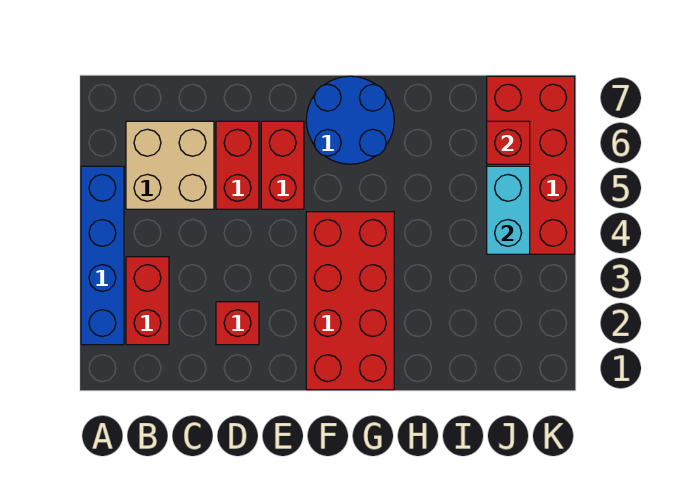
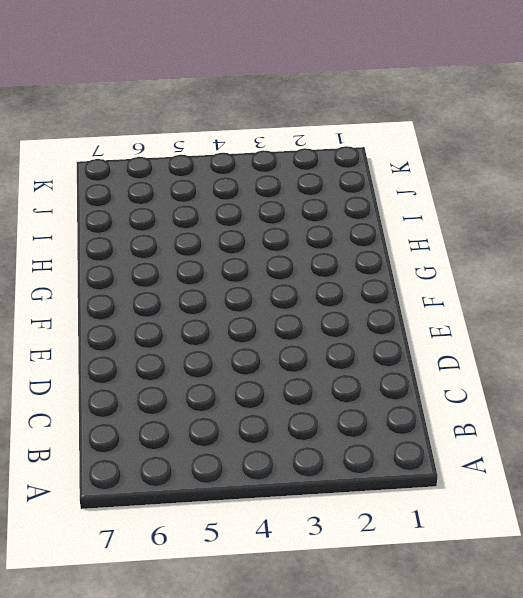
none -> blue brick A2:A5 level 1
none -> red brick B2:B3 level 1

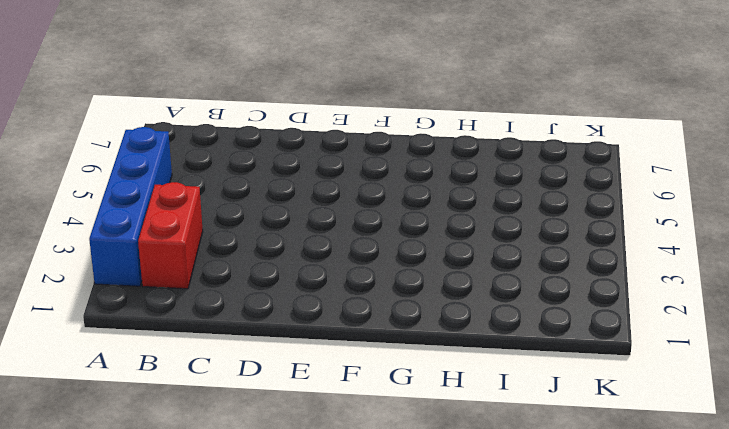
none -> tan brick B5:C6 level 1
none -> red brick D2 level 1

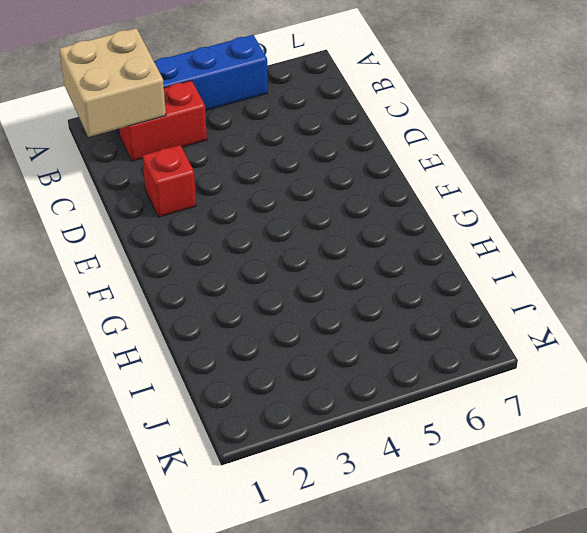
tan brick A1:B2 level 2 -> tan brick B5:C6 level 1
none -> red brick D5:D6 level 1
none -> red brick E5:E6 level 1

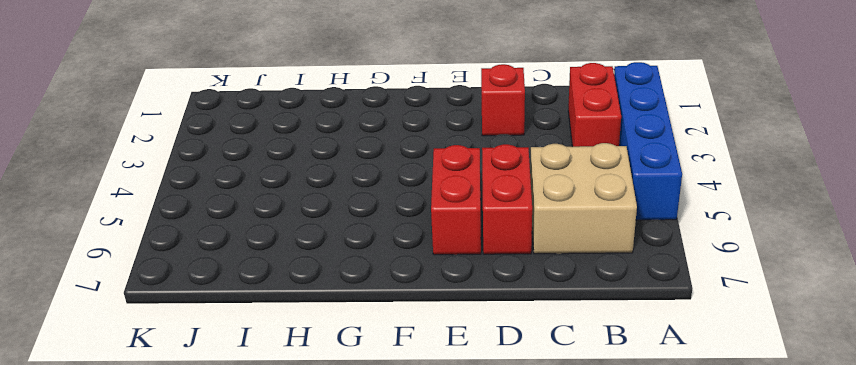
none -> red brick F1:G4 level 1
none -> blue round brick F6:G7 level 1

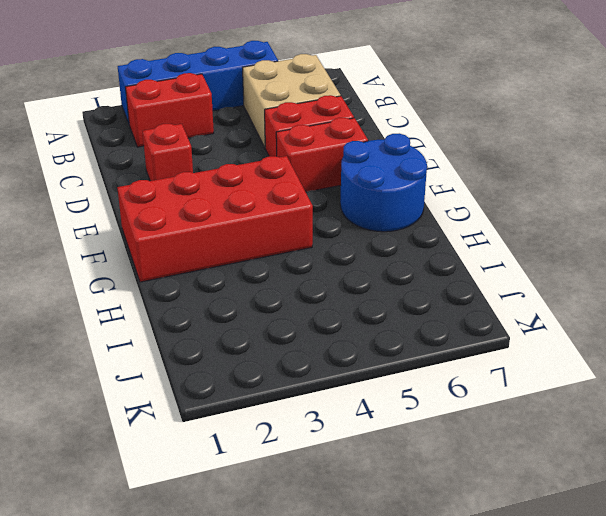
none -> red brick J4:K7 level 1
none -> cyan brick J4:J5 level 2

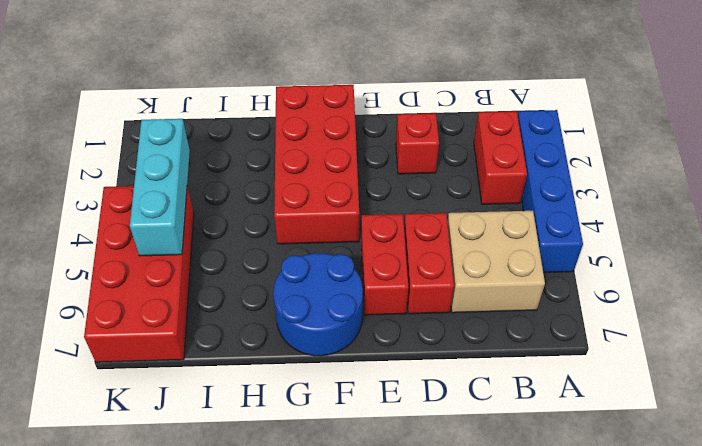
cyan brick J3:J5 level 2 -> cyan brick J4:J5 level 2
none -> red brick J6 level 2

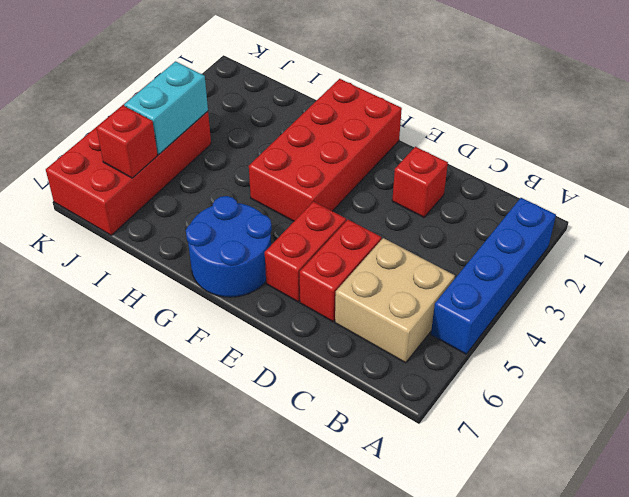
none -> red brick B2:B3 level 1

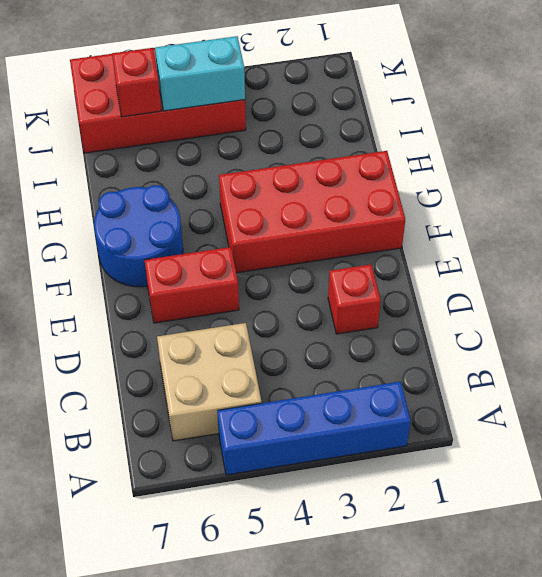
none -> red brick B2:B3 level 1
none -> red brick D5:D6 level 1

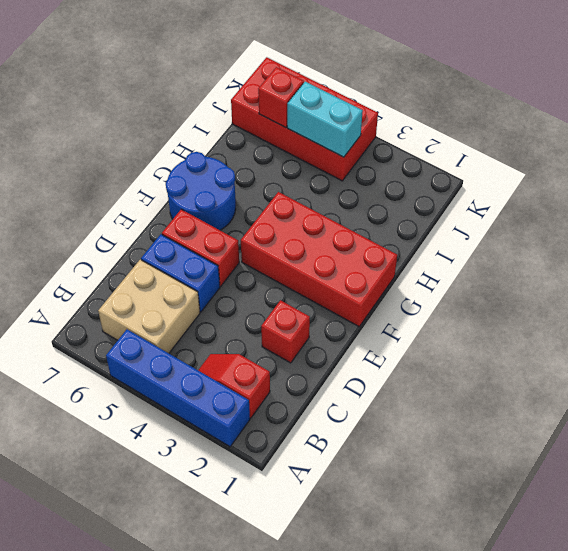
red slope B2:B3 level 1 top 2 -> red brick B2:B3 level 1
blue brick D5:D6 level 1 -> red brick D5:D6 level 1

